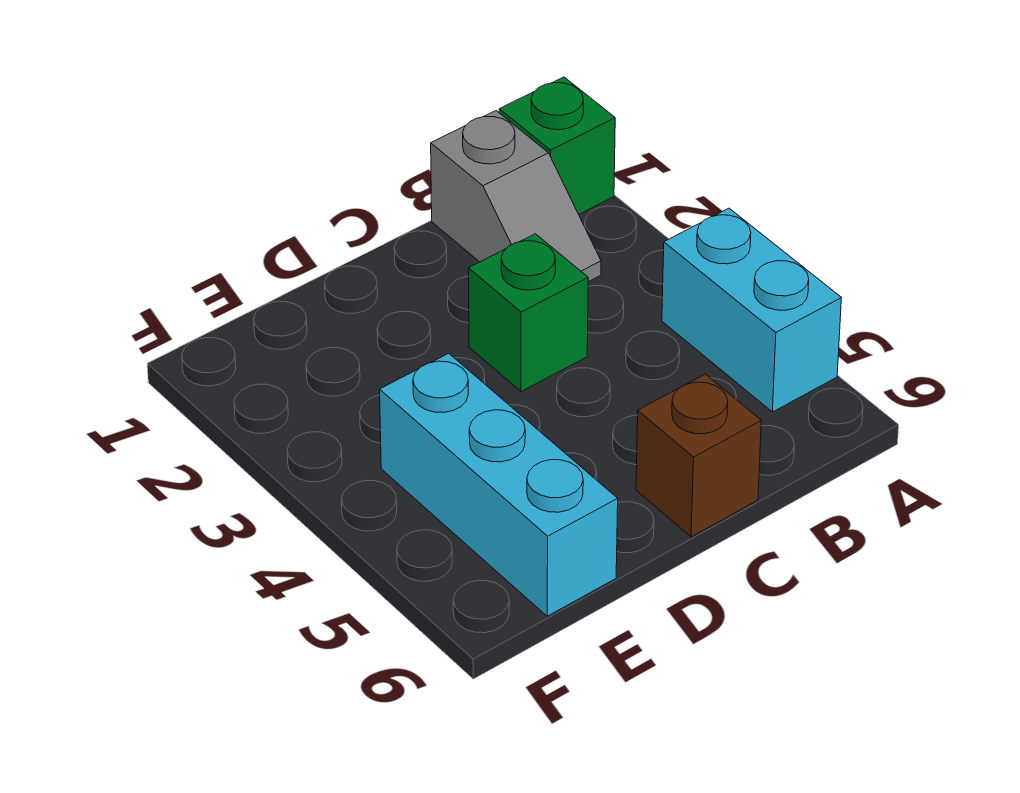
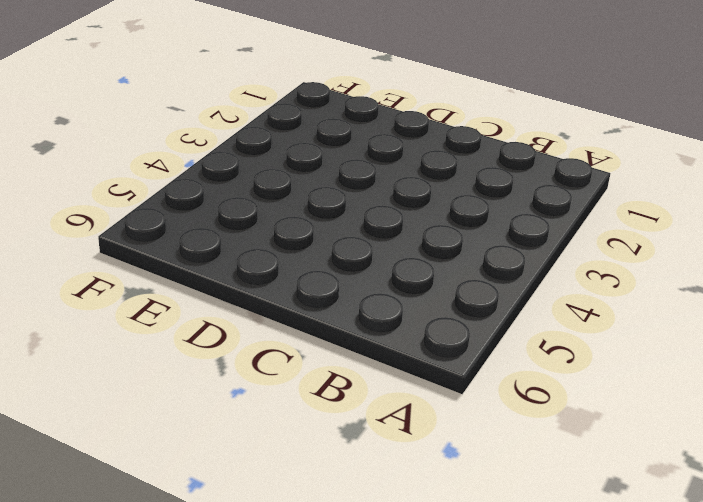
none -> green brick A1 level 1
none -> cyan brick A4:A5 level 1

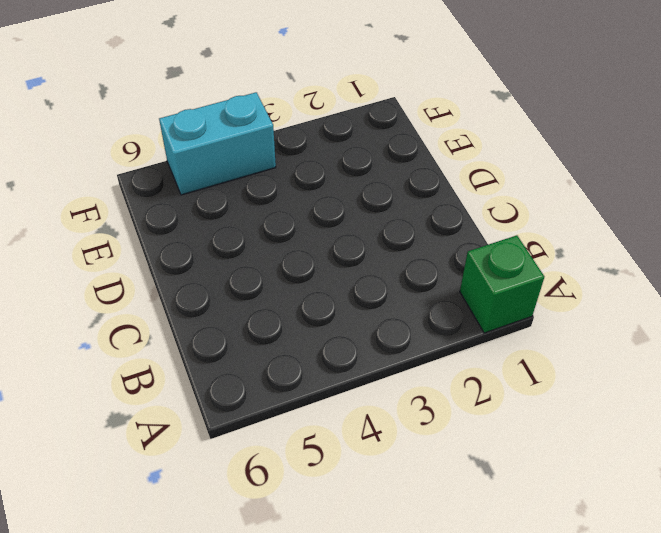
cyan brick F4:F5 level 1 -> cyan brick A4:A5 level 1
none -> grey slope B1:B2 level 1 top 1
none -> green brick C3 level 1

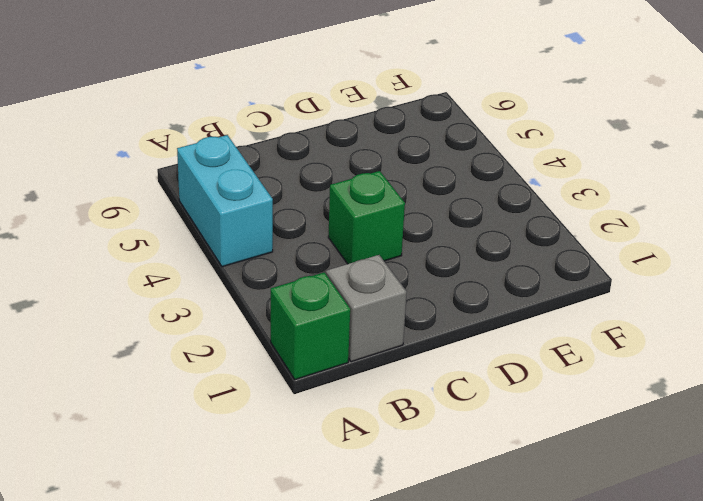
none -> brown brick C6 level 1
none -> cyan brick E4:E6 level 1

